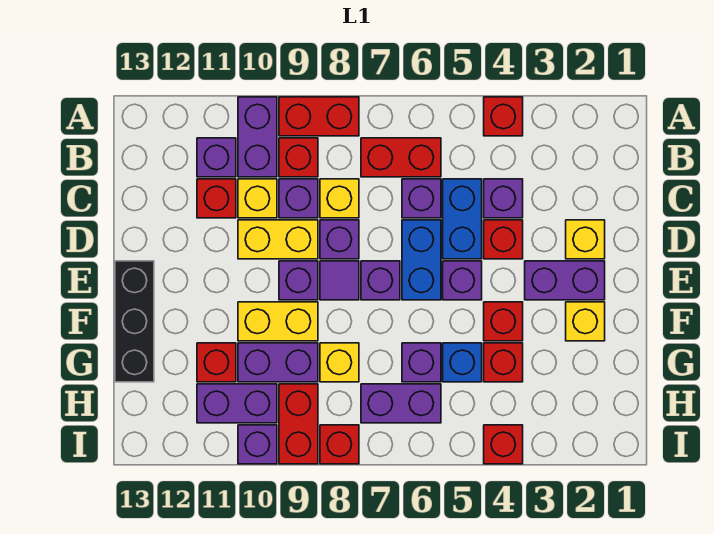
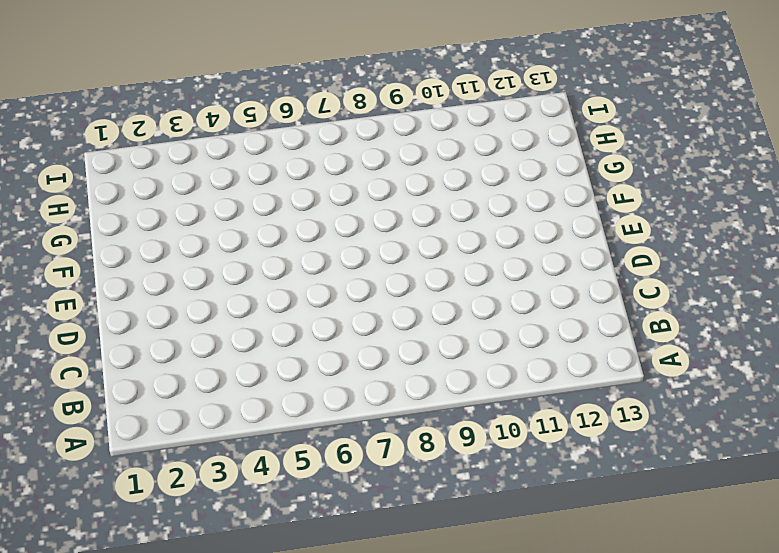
none -> red brick A4 level 1
none -> red brick A8:A9 level 1
none -> purple brick A10:B10 level 1
none -> red brick B6:B7 level 1

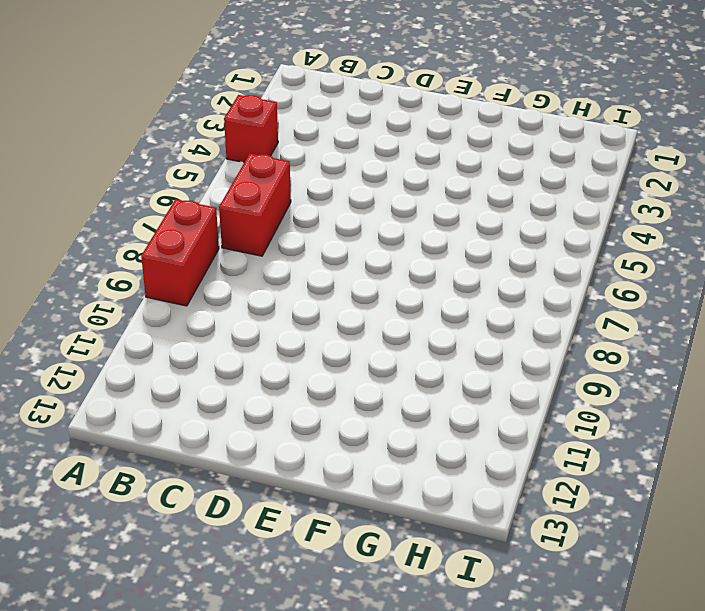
none -> purple brick A10:B10 level 1
none -> red brick B9 level 1
none -> purple brick B11 level 1
none -> purple brick C4 level 1

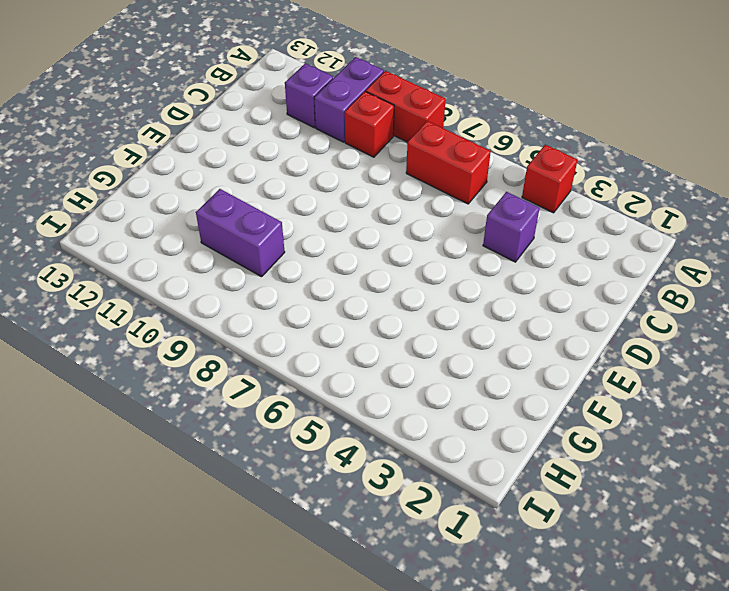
none -> blue brick C5:D5 level 1
none -> purple brick C6 level 1
none -> yellow brick C8 level 1
none -> purple brick C9 level 1

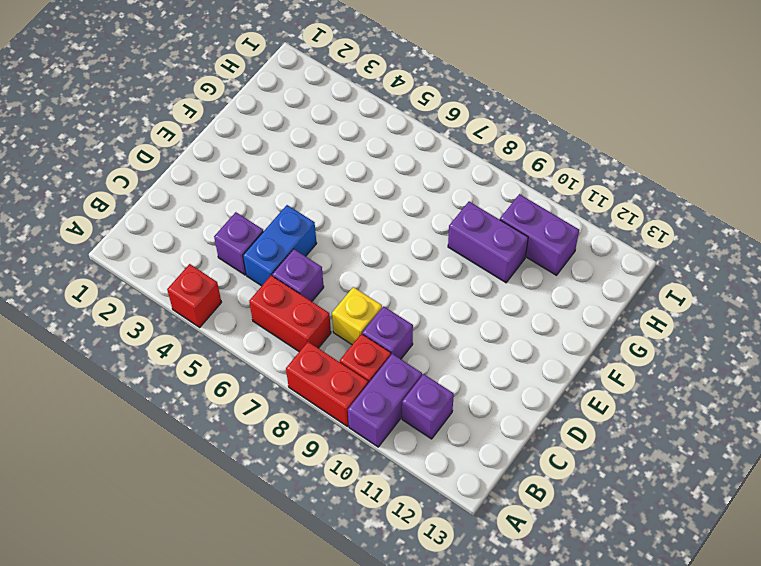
none -> yellow brick C10 level 1
none -> red brick C11 level 1
none -> yellow brick D2 level 1
none -> red brick D4 level 1

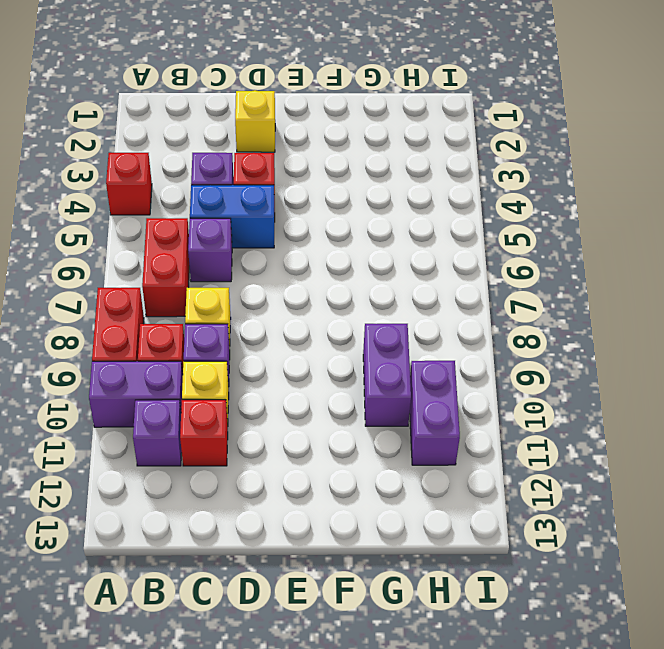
none -> blue brick D6:E6 level 1
none -> purple brick D8 level 1
none -> yellow brick D9:D10 level 1
none -> purple brick E2:E3 level 1

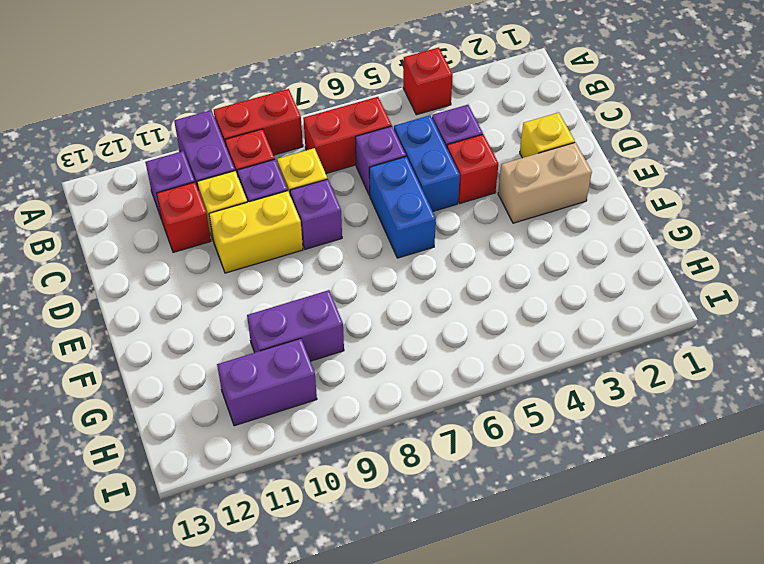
tan brick E2:E3 level 1 -> purple brick E2:E3 level 1
none -> purple brick E5 level 1
none -> purple brick E7 level 1
none -> purple tile E8 level 1
none -> purple brick E9 level 1

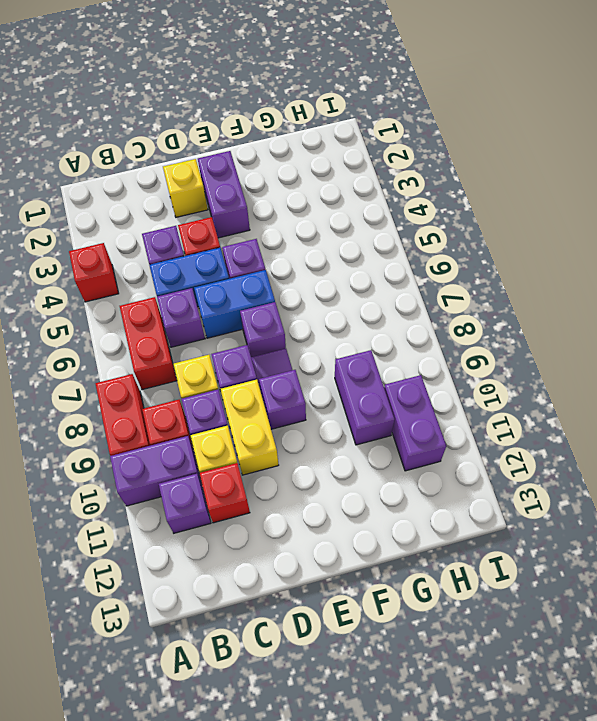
none -> black brick E13:G13 level 1
none -> yellow brick F2 level 1
none -> red brick F4 level 1
none -> yellow brick F9:F10 level 1

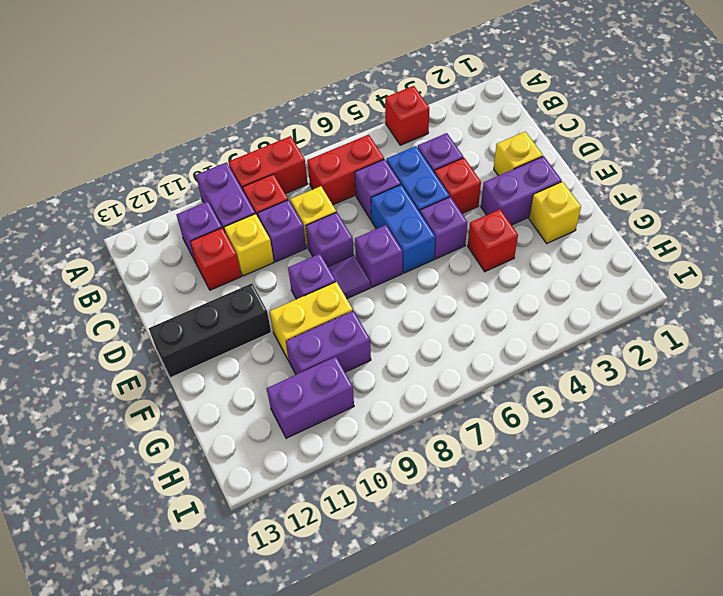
black brick E11:E13 level 1 -> black brick E13:G13 level 1
none -> yellow brick D9:D10 level 1
none -> red brick G4 level 1
none -> blue brick G5 level 1
none -> purple brick G6 level 1

